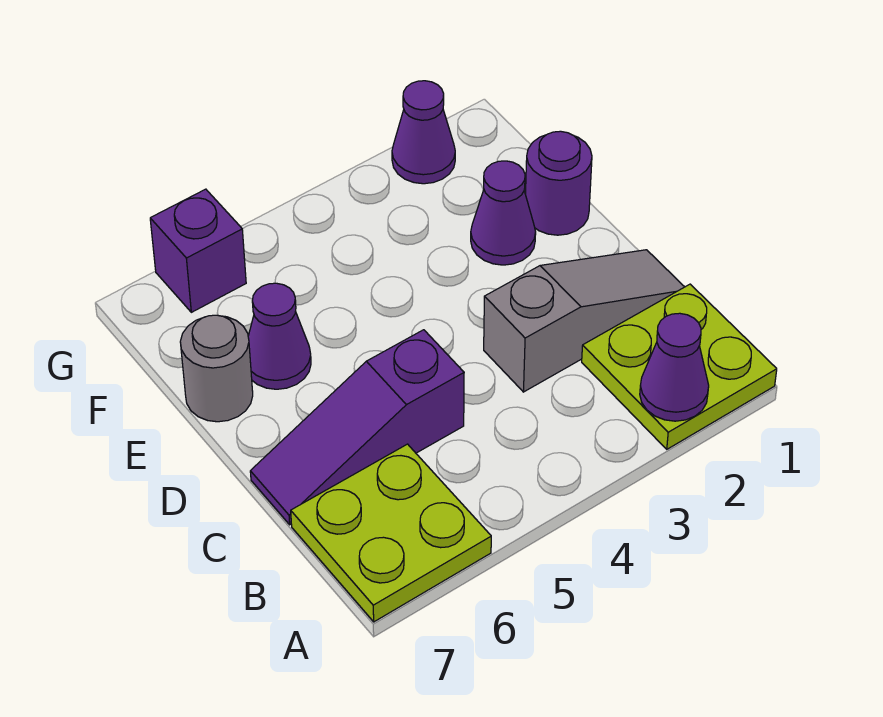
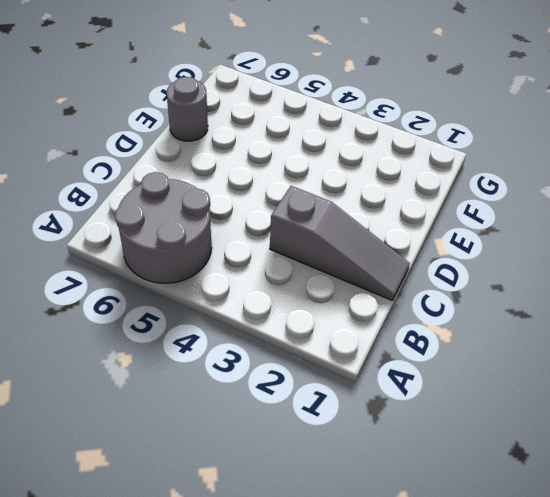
grey round brick A5:B6 level 1 -> lime plate A6:B7 level 1
none -> lime plate A1:B2 level 1
none -> purple slope C5:C7 level 1 top 5

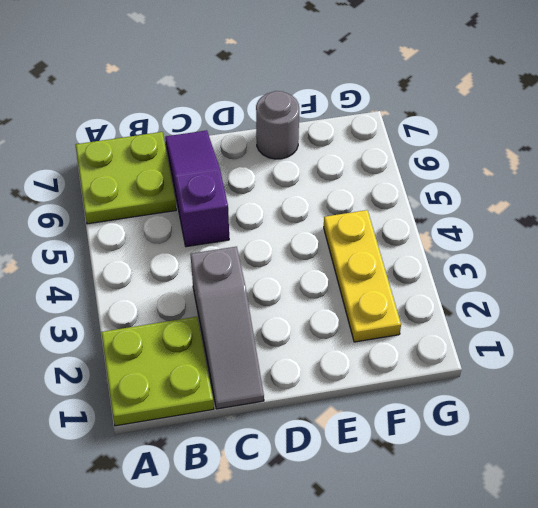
yellow plate F2:F4 level 1 -> none
none -> purple round brick E1 level 1
none -> purple cone E2 level 1

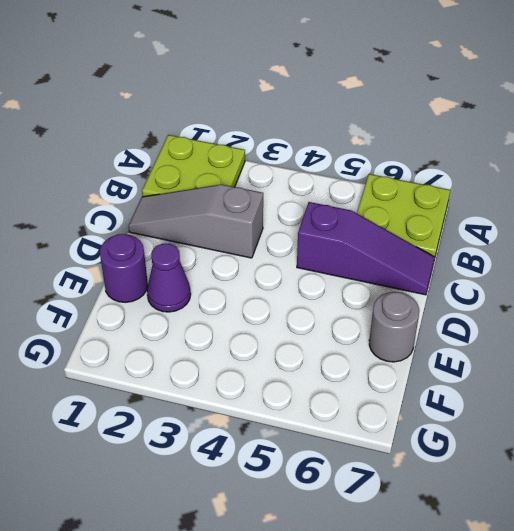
none -> purple cone E6 level 1
none -> purple cone G2 level 1

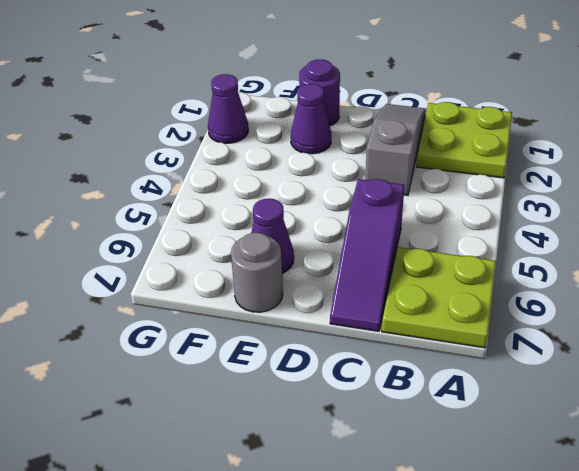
none -> purple brick G6 level 1
none -> purple cone A2 level 2

